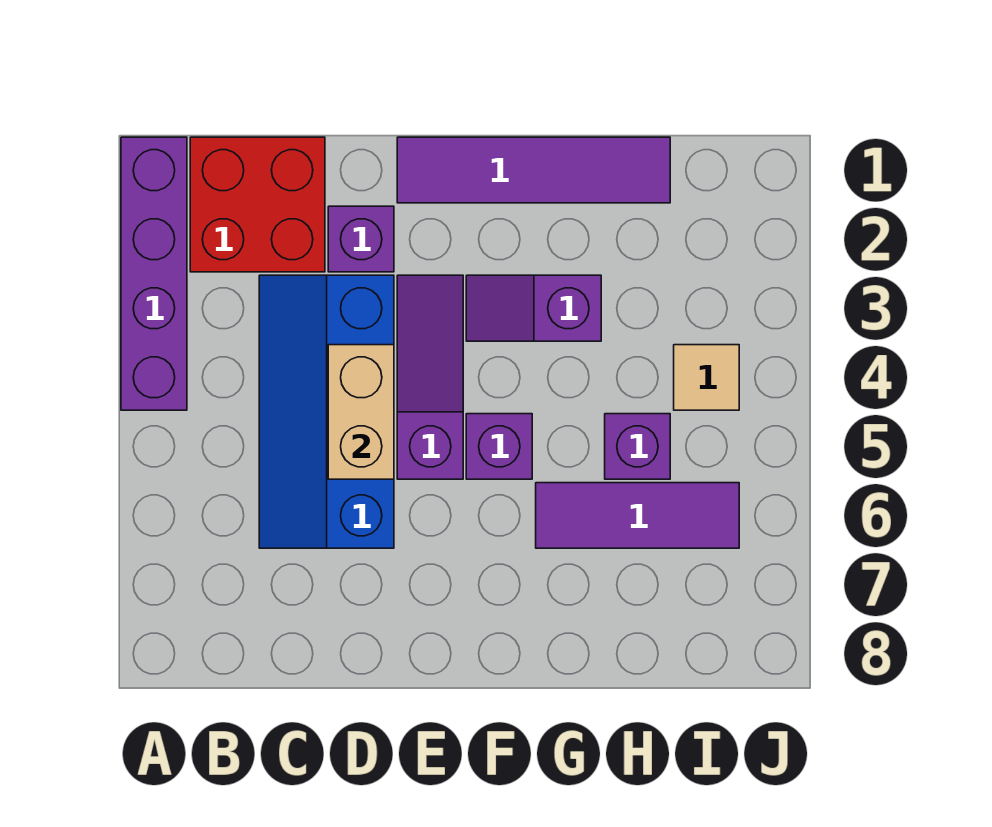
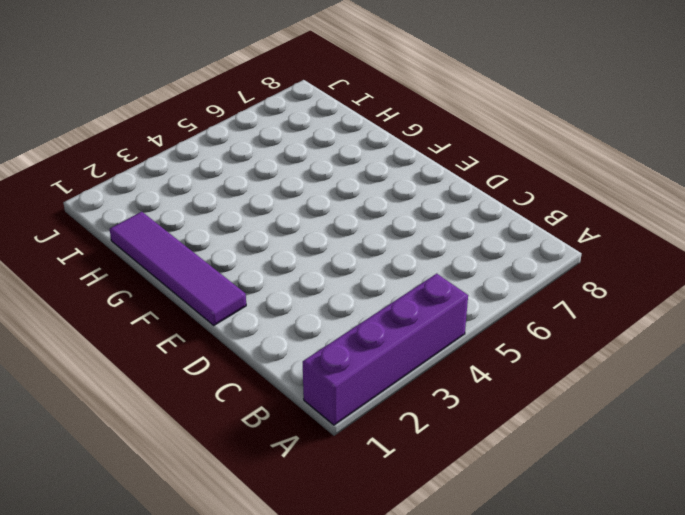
none -> red brick B1:C2 level 1
none -> blue slope C3:D6 level 1 top D
none -> purple brick D2 level 1

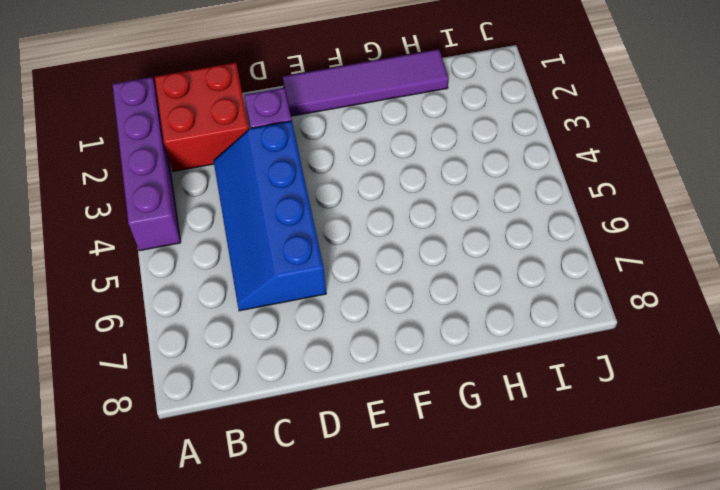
none -> purple slope E3:E5 level 1 top 5
none -> purple slope F3:G3 level 1 top G
none -> purple brick F5 level 1

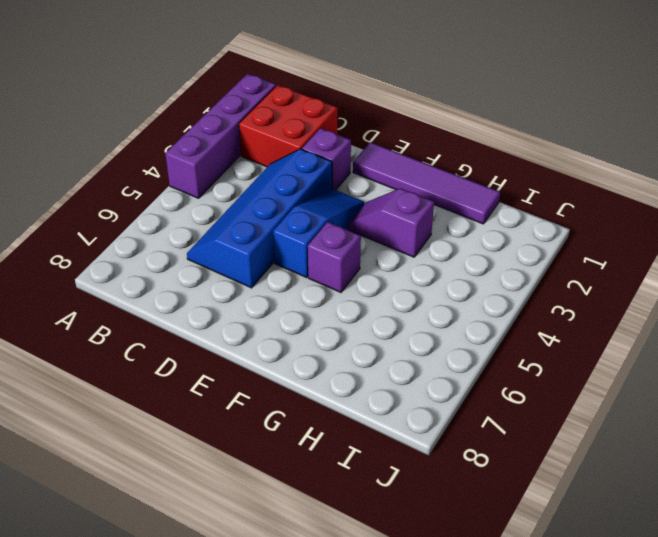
blue slope E3:E5 level 1 top 5 -> purple slope E3:E5 level 1 top 5
none -> purple tile G6:I6 level 1
none -> purple brick H5 level 1
none -> tan tile I4 level 1

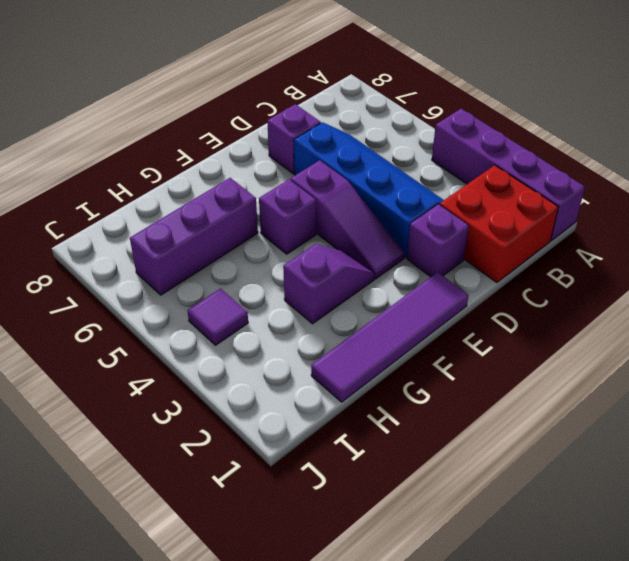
purple brick D7 level 1 -> purple brick H5 level 1
purple brick G6:I6 level 1 -> purple tile G6:I6 level 1
purple tile I4 level 1 -> tan tile I4 level 1
none -> tan brick D4:D5 level 2

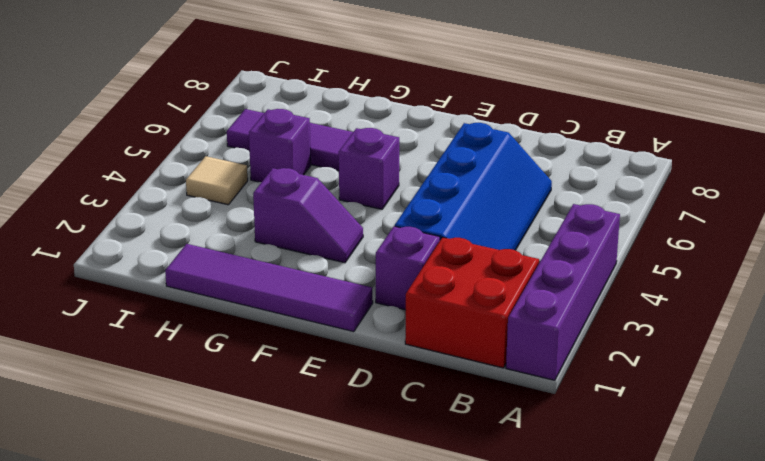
none -> purple slope E3:E5 level 1 top 5
none -> tan brick D4:D5 level 2

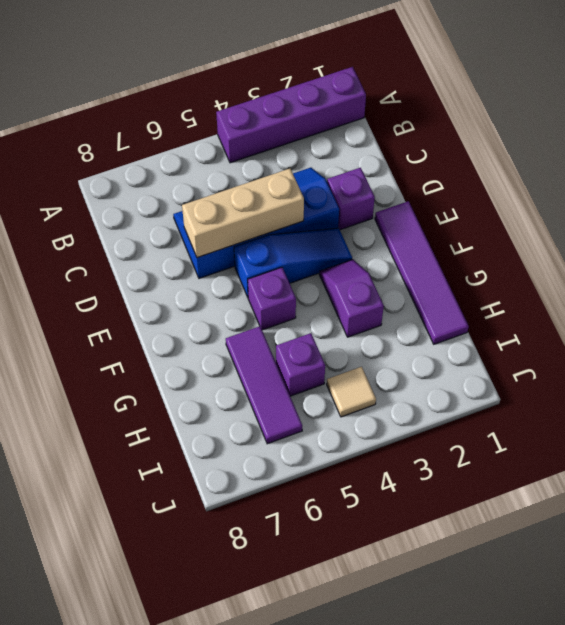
tan brick D4:D6 level 2 -> tan brick D4:D5 level 2
blue slope E3:E5 level 1 top 5 -> purple slope E3:E5 level 1 top 5
none -> red brick B1:C2 level 1

